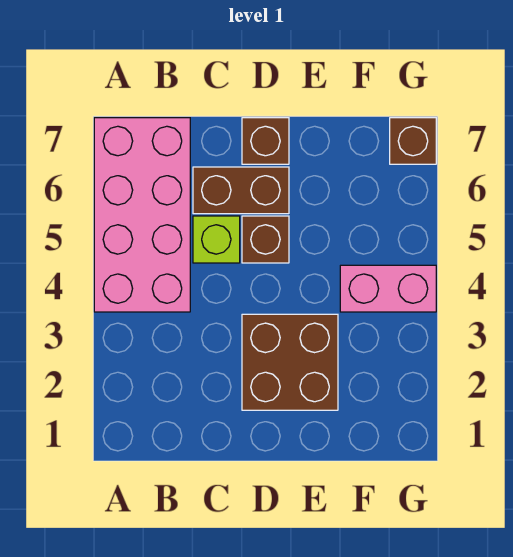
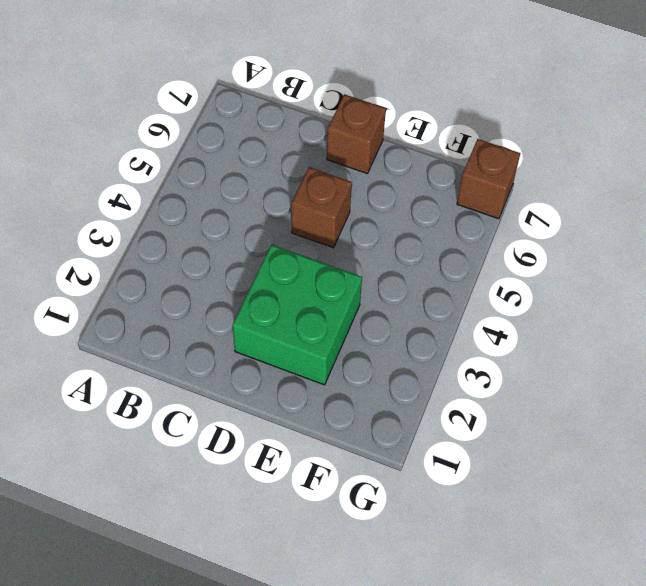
green brick D2:E3 level 1 -> brown brick D2:E3 level 1
none -> pink brick A4:B7 level 1
none -> lime brick C5 level 1

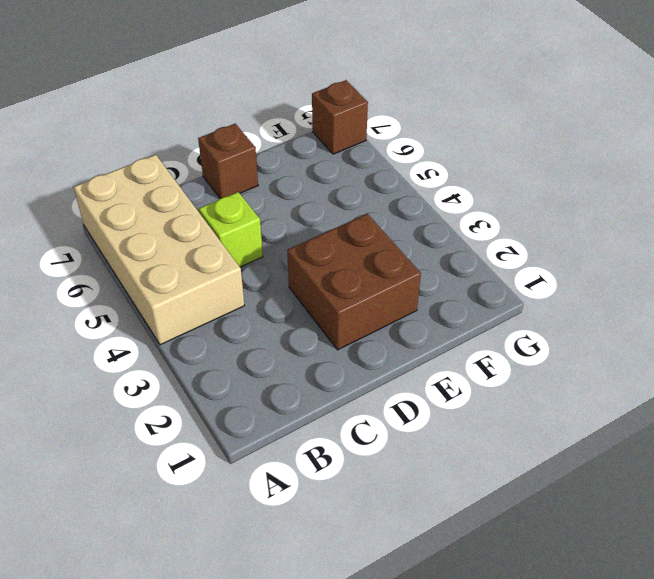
tan brick A4:B7 level 1 -> pink brick A4:B7 level 1
none -> brown brick C6:D6 level 1
none -> brown brick D5 level 1

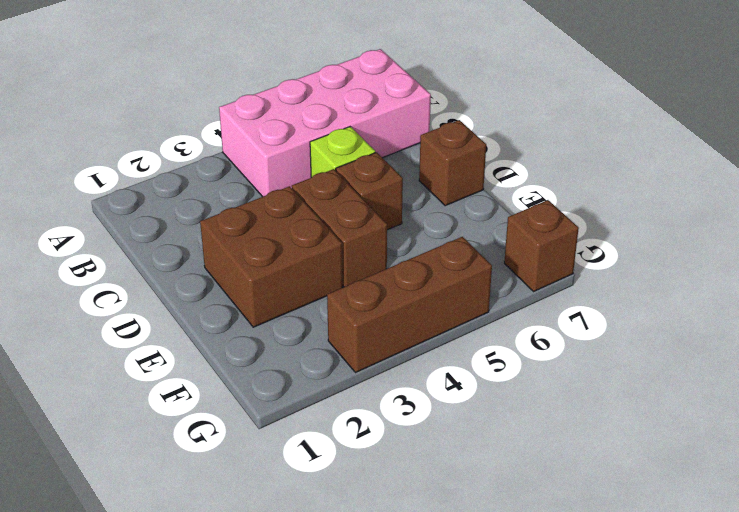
brown brick D4:E4 level 1 -> brown brick C6:D6 level 1
brown brick G3:G5 level 1 -> pink brick F4:G4 level 1

